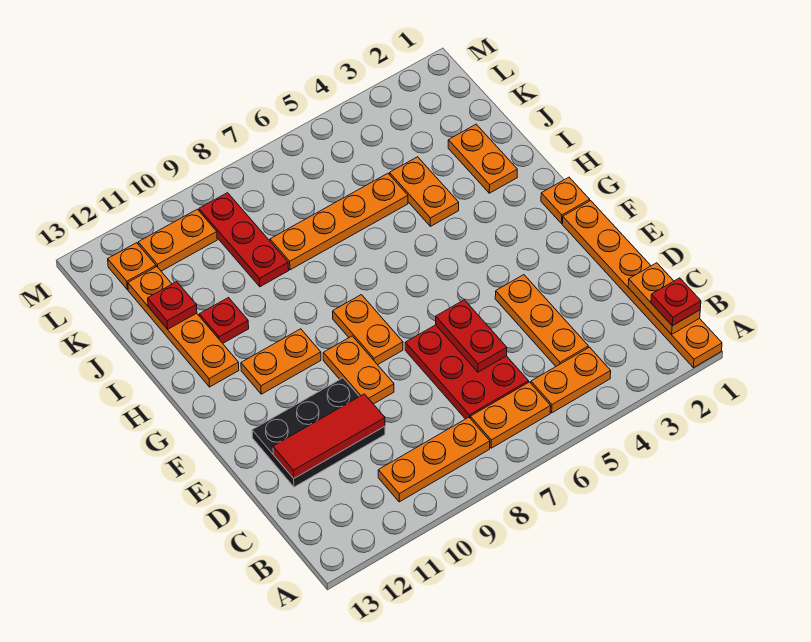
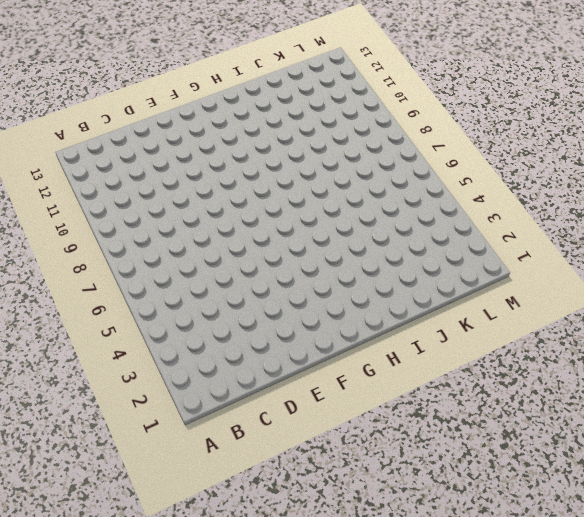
none -> orange plate A1:F1 level 1
none -> orange plate B4:B5 level 1
none -> orange plate B6:B7 level 1

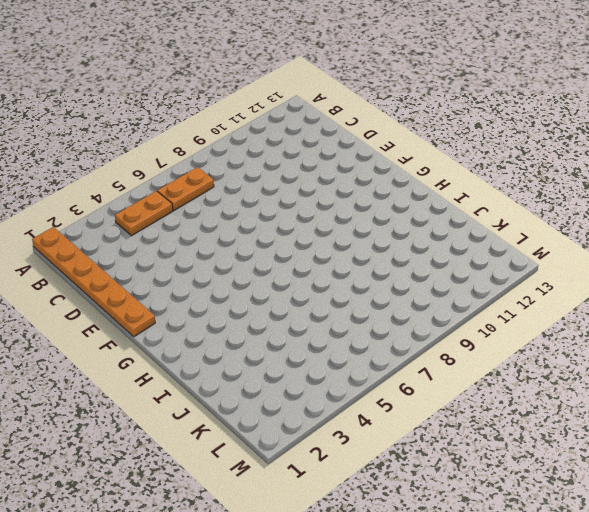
none -> orange plate B8:B10 level 1
none -> orange plate C4:E4 level 1
none -> red plate C6:E7 level 1

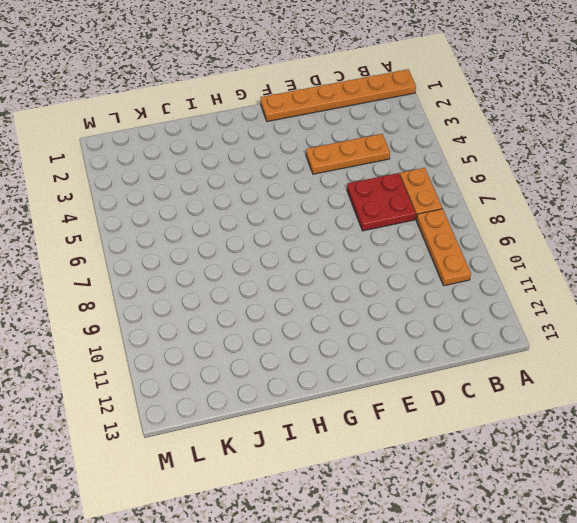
red plate C6:D7 level 1 -> red plate C6:E7 level 1
none -> orange plate B4:B5 level 1
none -> black plate D10:E12 level 1
none -> orange plate E9:F9 level 1

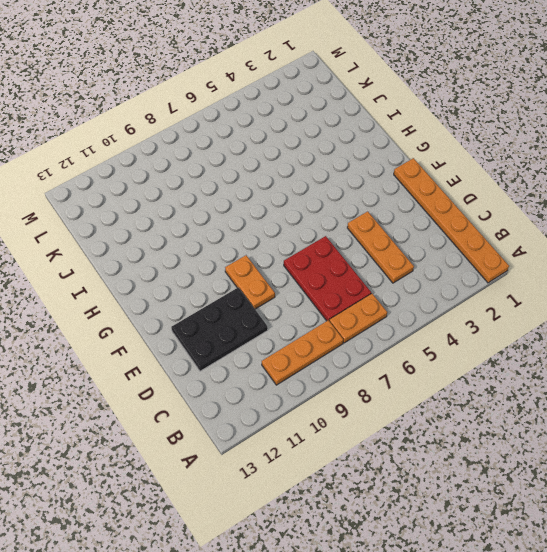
none -> orange plate B4:B5 level 1
none -> orange plate F8:G8 level 1
none -> orange plate G1 level 1

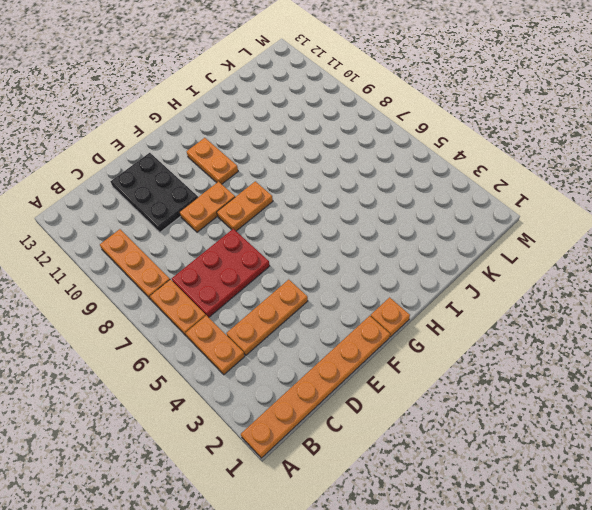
none -> orange plate H12:K12 level 1
none -> orange plate I2:J2 level 1
none -> orange plate I4:J4 level 1

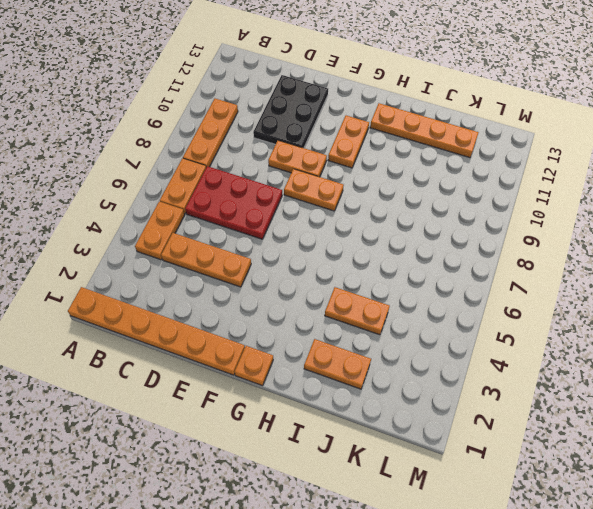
none -> red plate I11 level 1
none -> orange plate J5:J8 level 1
none -> red plate J9:L9 level 1

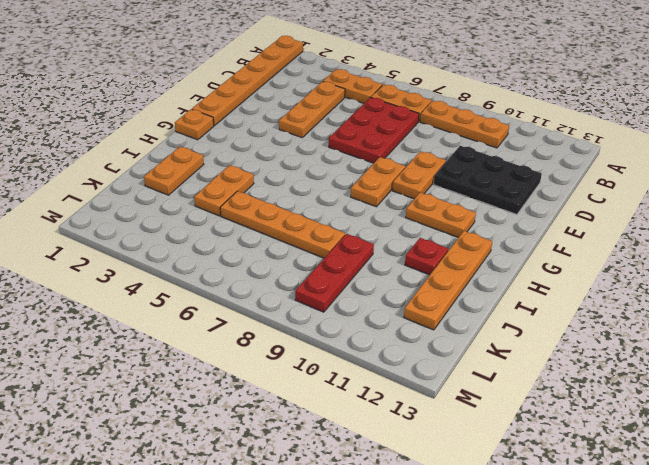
none -> orange plate L10:L11 level 1
none -> orange plate L12 level 1
none -> orange plate B1:C1 level 2

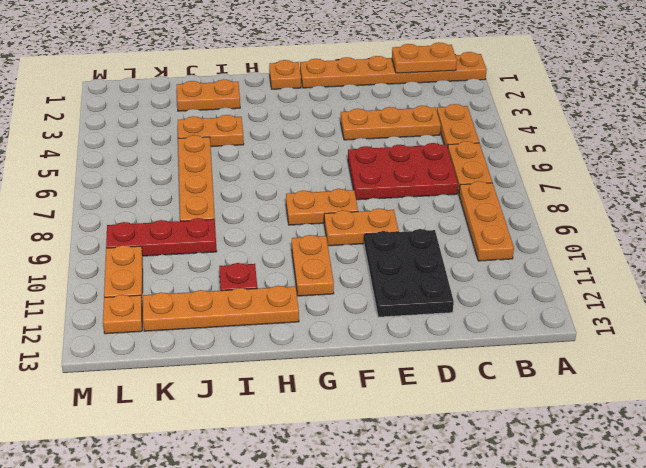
none -> red plate D6:E6 level 2
none -> red tile D10:D12 level 2
none -> red plate J12 level 2

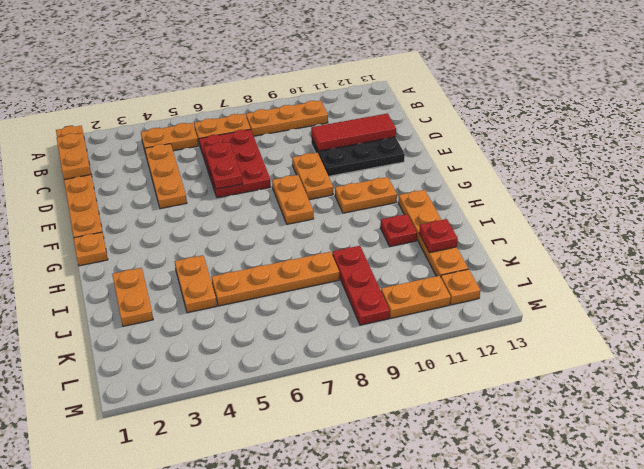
none -> red plate B1 level 3

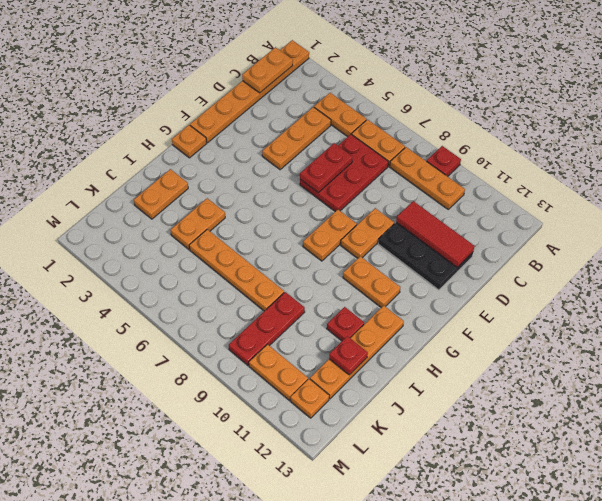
red plate A9 level 1 -> red plate B1 level 3

